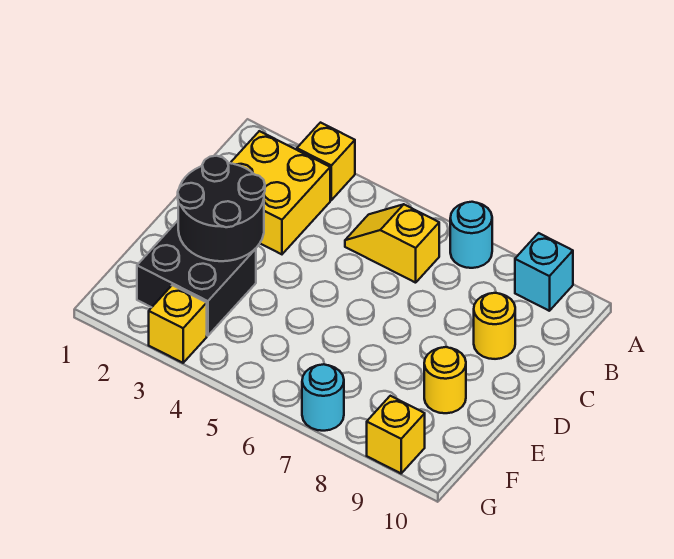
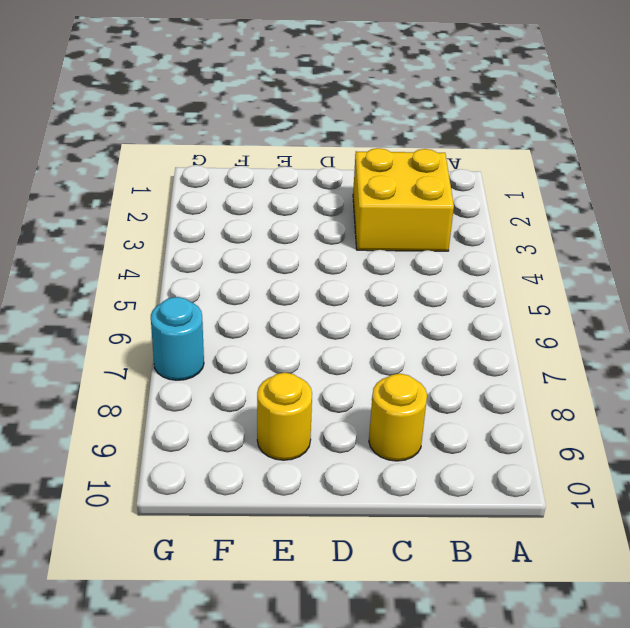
none -> yellow brick A3 level 1
none -> cyan round brick A7 level 1
none -> cyan brick A9 level 1

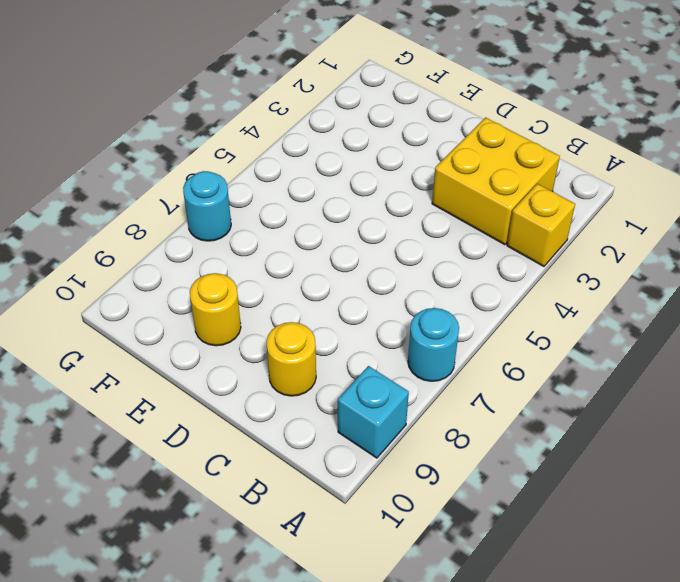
none -> yellow slope B5:B6 level 1 top 6
none -> black brick E2:F3 level 1
none -> yellow brick G3 level 1

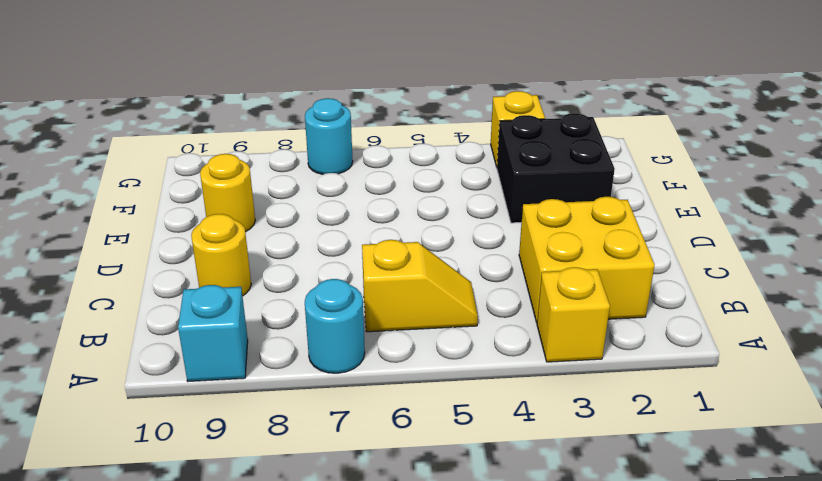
none -> yellow brick G9 level 1
none -> black round brick D2:E3 level 2

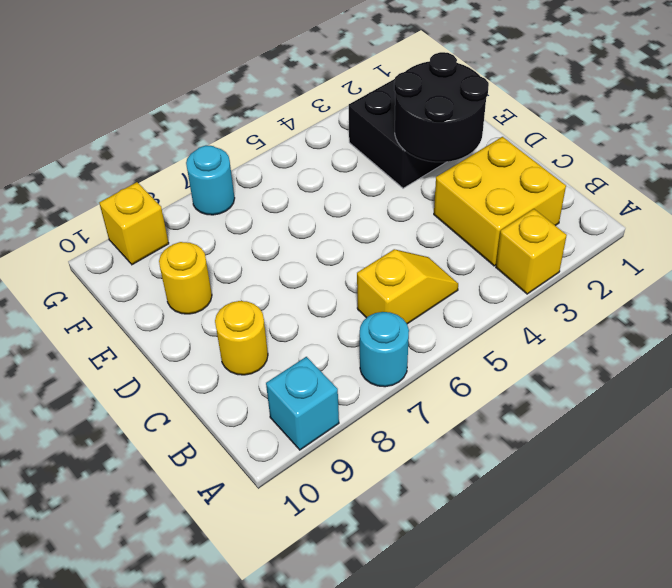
none -> yellow brick G3 level 1

